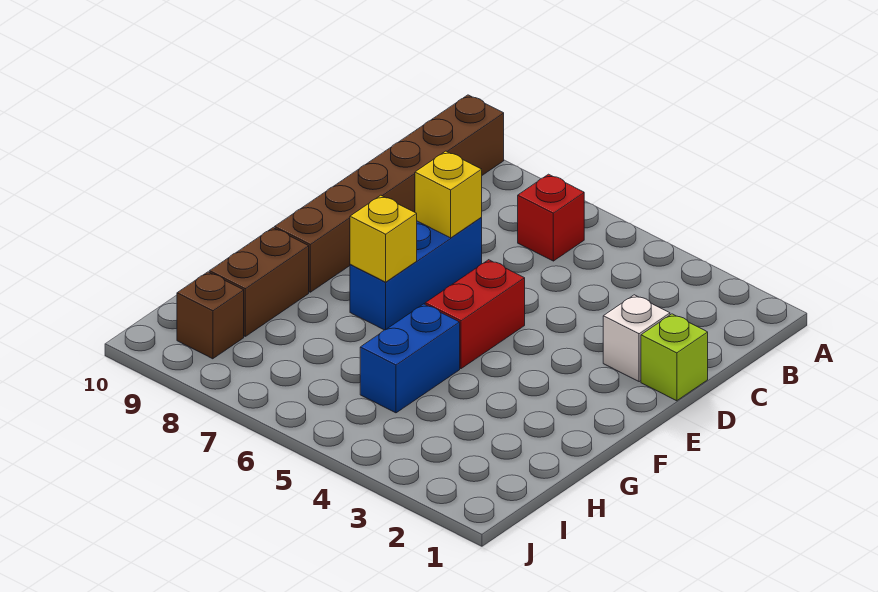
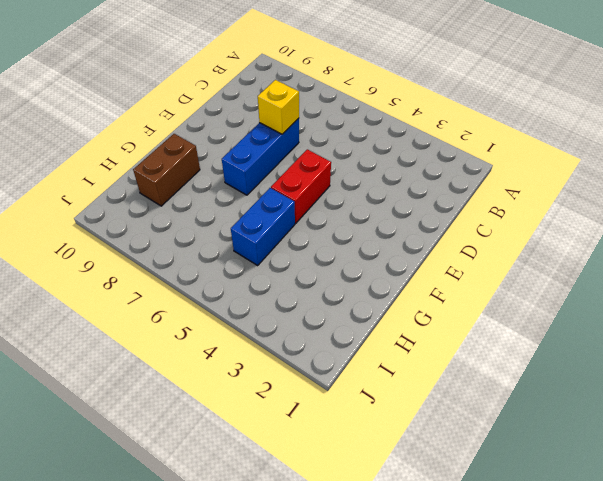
none -> brown brick A9:F9 level 1
none -> red brick B6 level 1

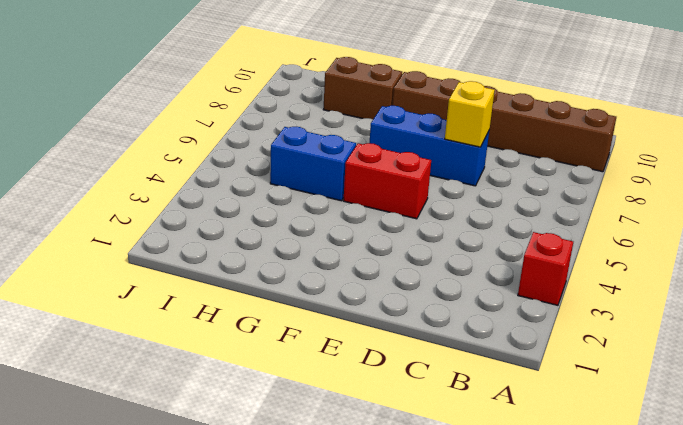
red brick A3 level 1 -> red brick B6 level 1
none -> lime brick D1 level 1
none -> white brick D2 level 1

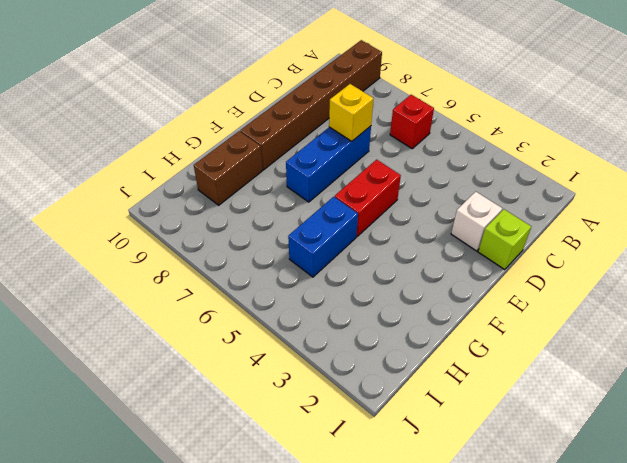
none -> brown brick I9 level 1
none -> yellow brick F7 level 2

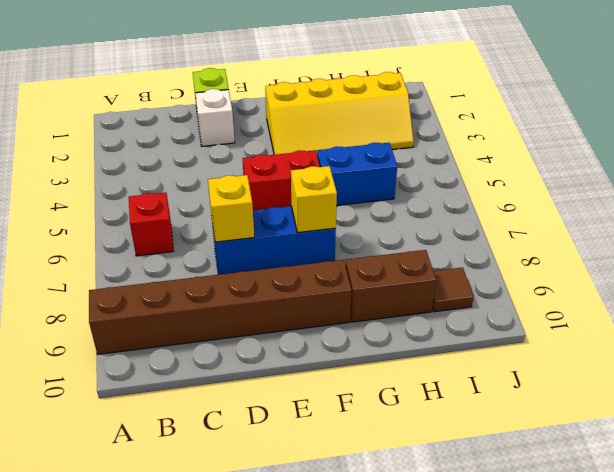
yellow slope F2:I3 level 1 top 2 -> none
brown tile I9 level 1 -> brown brick I9 level 1

